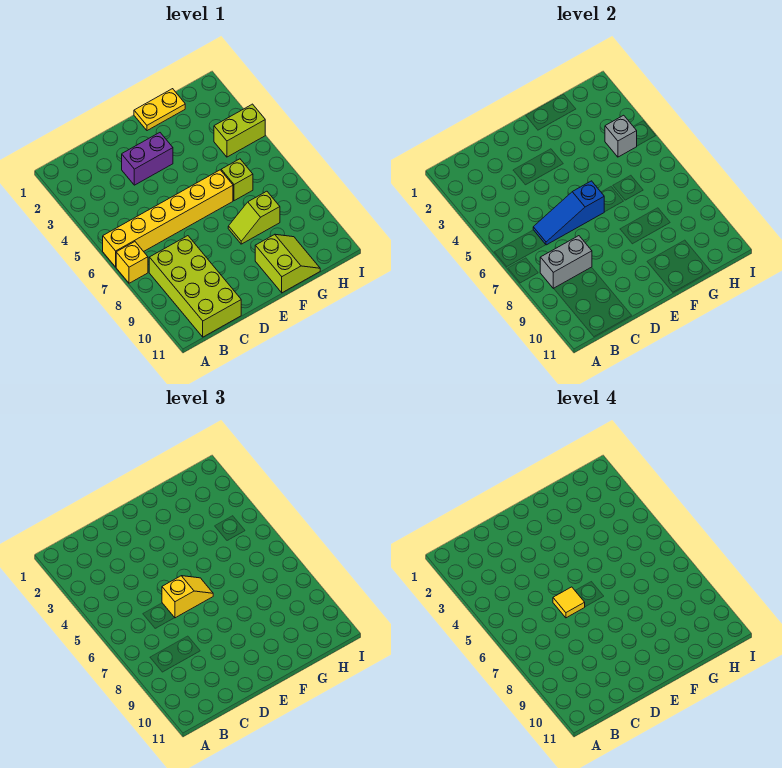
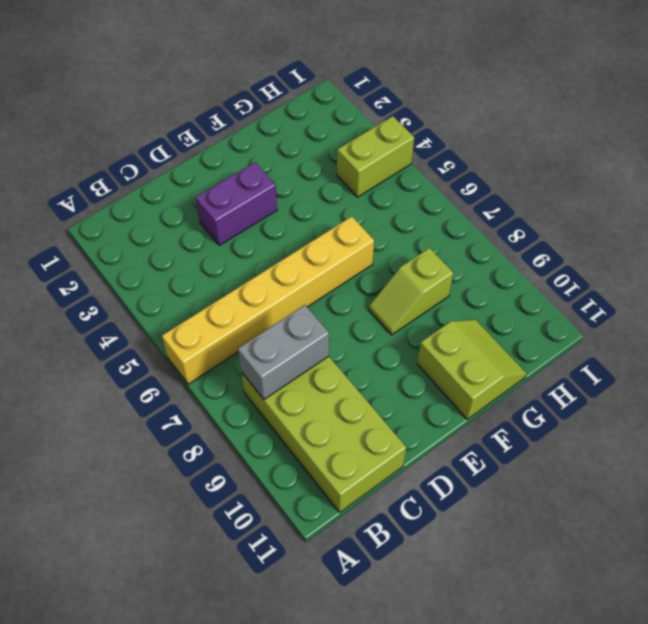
none -> yellow brick A7 level 1
none -> yellow plate F1:G1 level 1
none -> lime brick G6 level 1

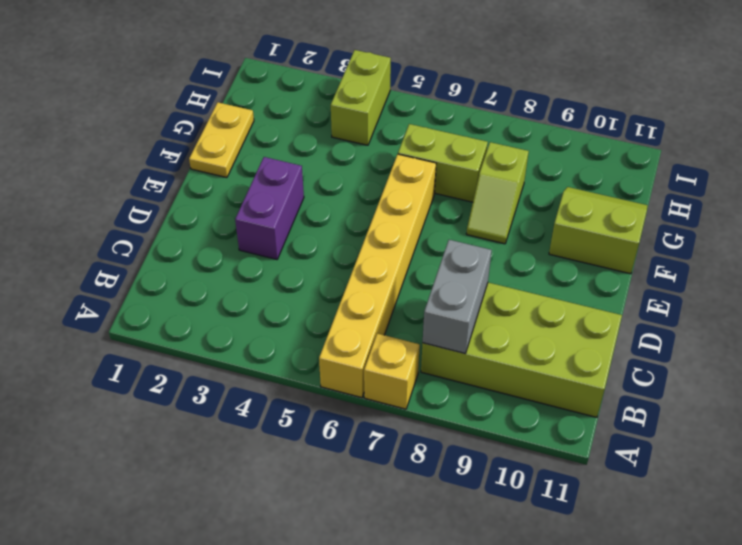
lime brick G6:G7 level 1 -> lime brick G6 level 1
none -> blue slope C6:E6 level 2 top E
none -> grey brick H4 level 2
none -> yellow slope D6:E6 level 3 top D

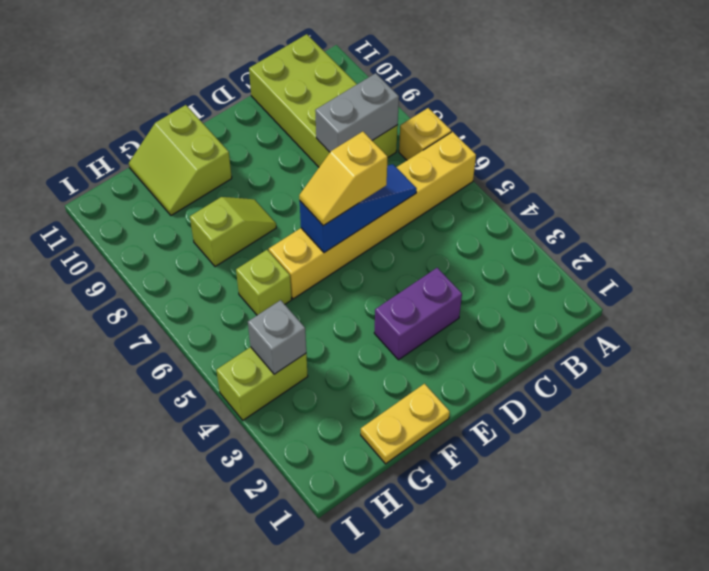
none -> yellow tile D6 level 4

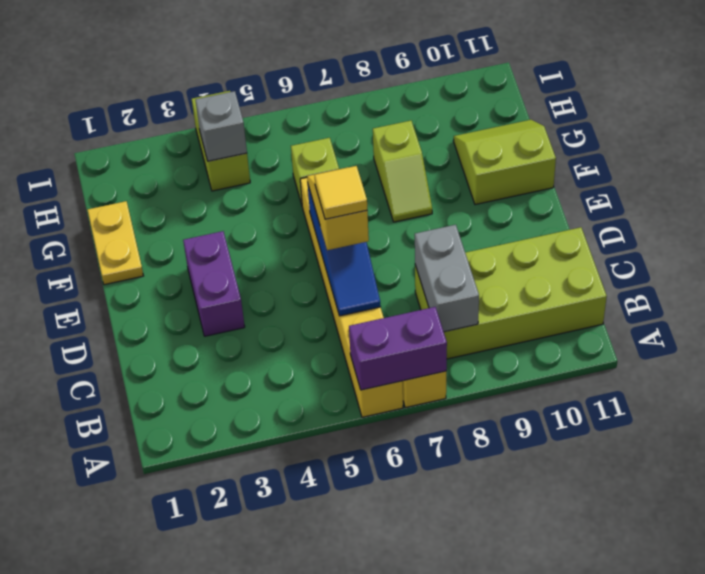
purple brick A6:A7 level 2 -> none

